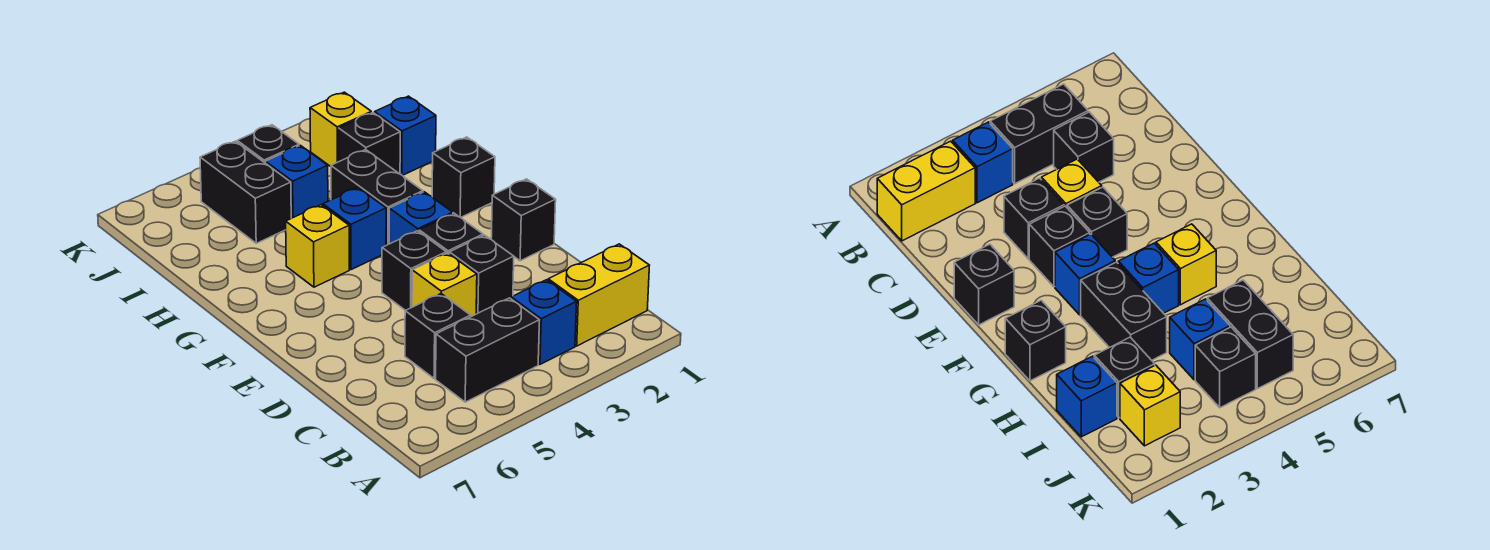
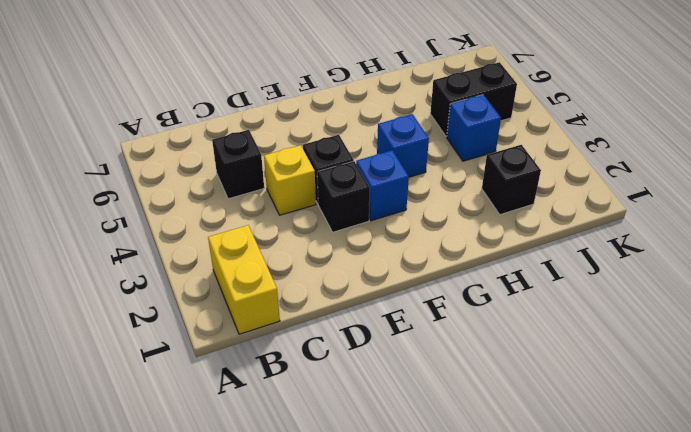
none -> blue brick B3 level 1
none -> black brick B4:B5 level 1
none -> black brick D3 level 1

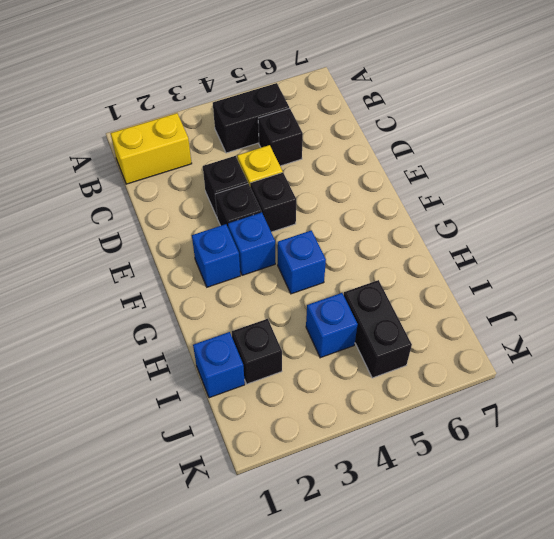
blue brick F2 level 1 -> blue brick B3 level 1
none -> black brick E1 level 1
none -> black brick G1 level 1
none -> black brick G3:H3 level 1

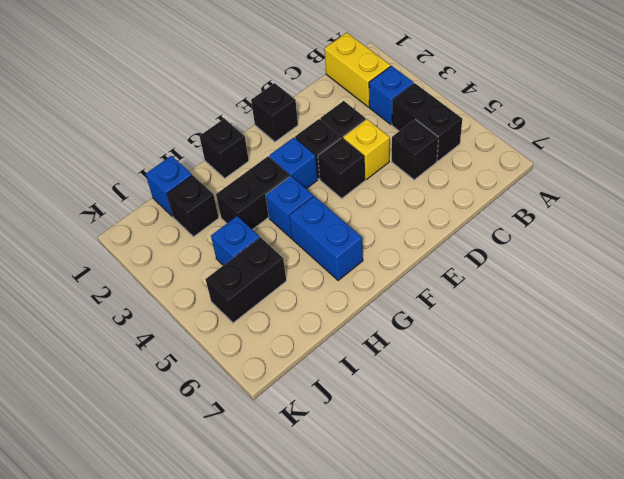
blue brick G5:G6 level 1 -> yellow brick G5 level 1
none -> yellow brick J2 level 1
none -> black brick J4 level 1

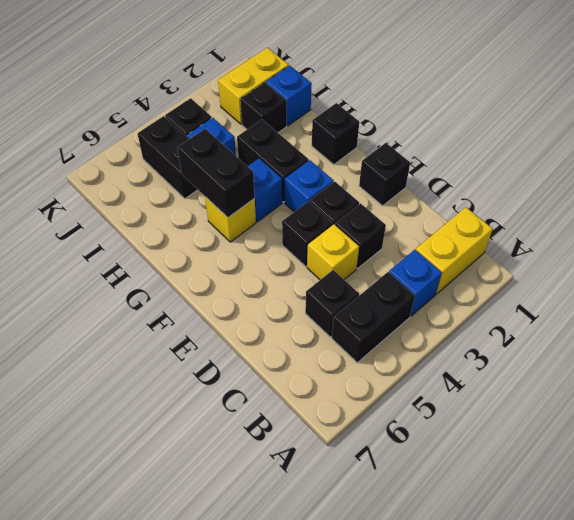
black brick G5:H5 level 2 -> none
yellow brick J1:J2 level 1 -> yellow brick J2 level 1

